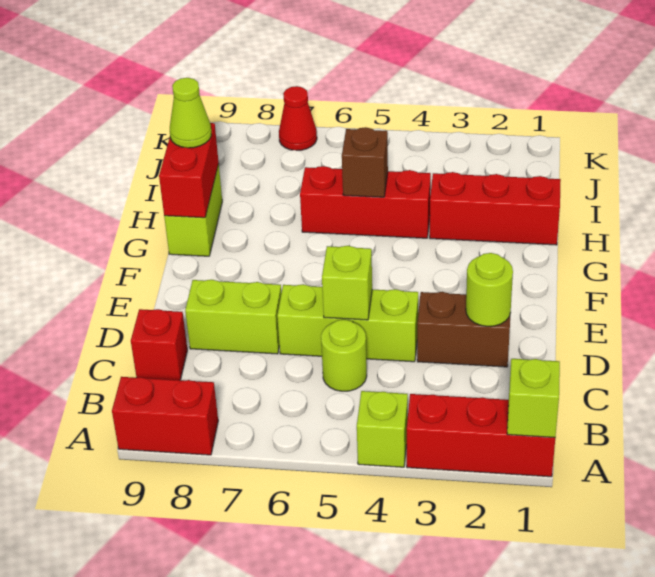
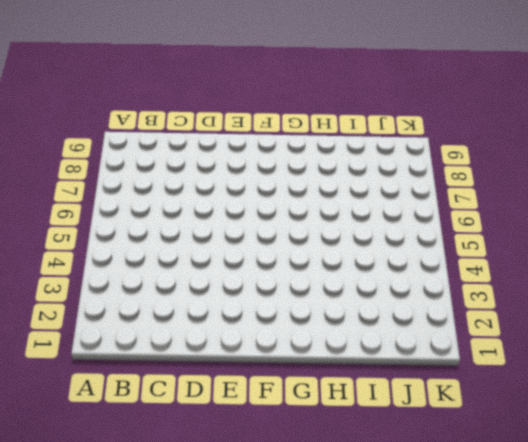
none -> red brick A1:A3 level 1
none -> lime brick A4 level 1
none -> red brick A8:A9 level 1

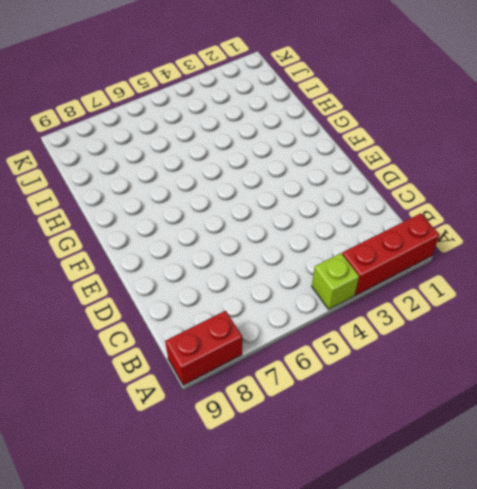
none -> lime round brick C5 level 1
none -> red brick C9 level 1
none -> brown brick D2:D3 level 1

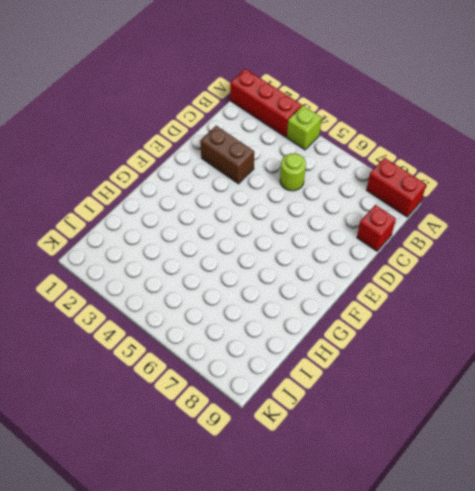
none -> lime brick D4:D6 level 1
none -> lime brick D7:D8 level 1
none -> lime brick G9:H9 level 1

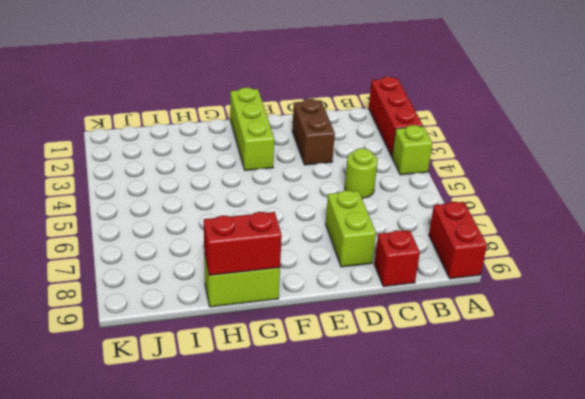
lime brick F1:F3 level 1 -> lime brick D4:D6 level 1
none -> red brick H1:H3 level 1
none -> red brick H4:H6 level 1
none -> red cone K7 level 1

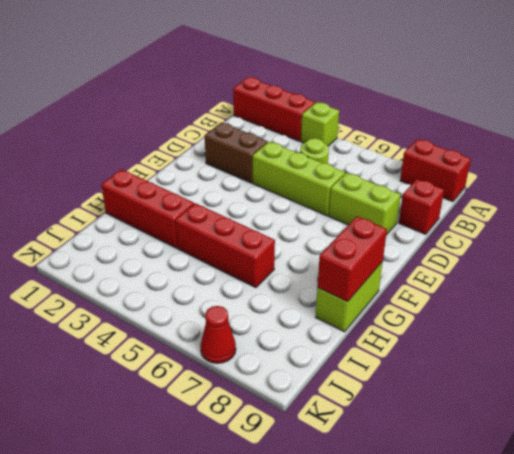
none -> lime brick A1 level 2
none -> lime round brick D2 level 2
none -> lime brick D5 level 2

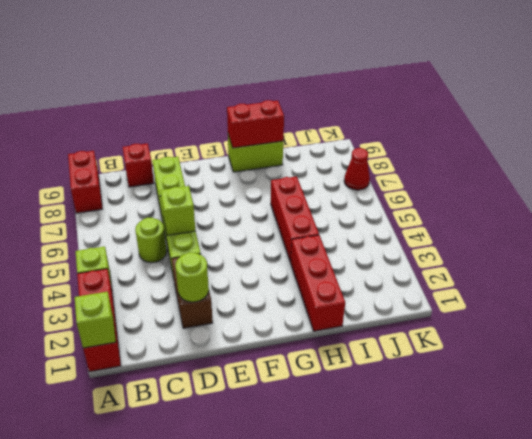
none -> brown brick H5 level 2
none -> lime cone H9 level 3

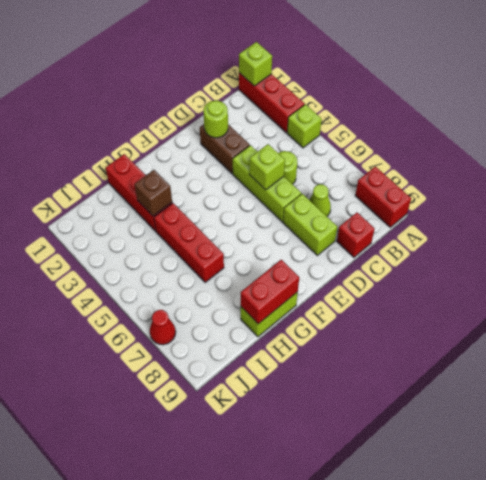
lime cone C7 level 1 -> lime cone H9 level 3
brown brick H3 level 2 -> brown brick H5 level 2

